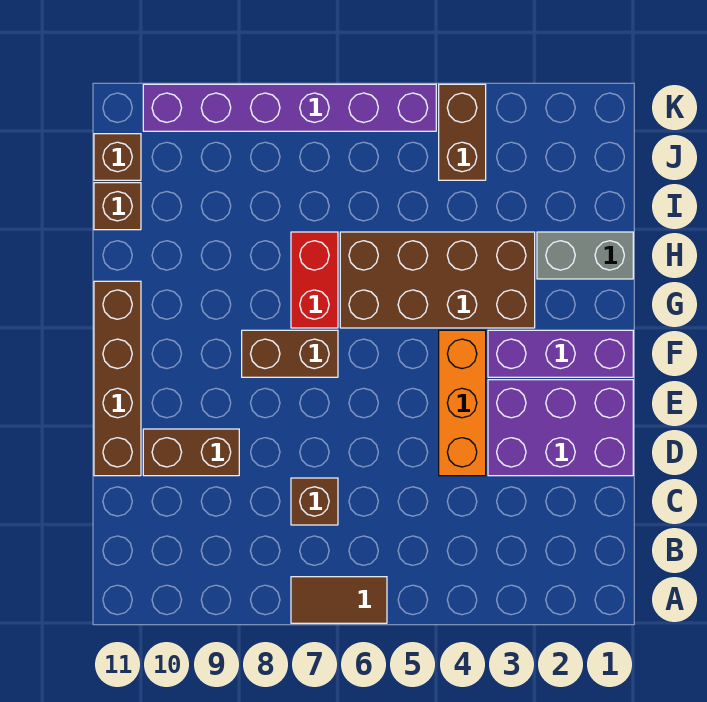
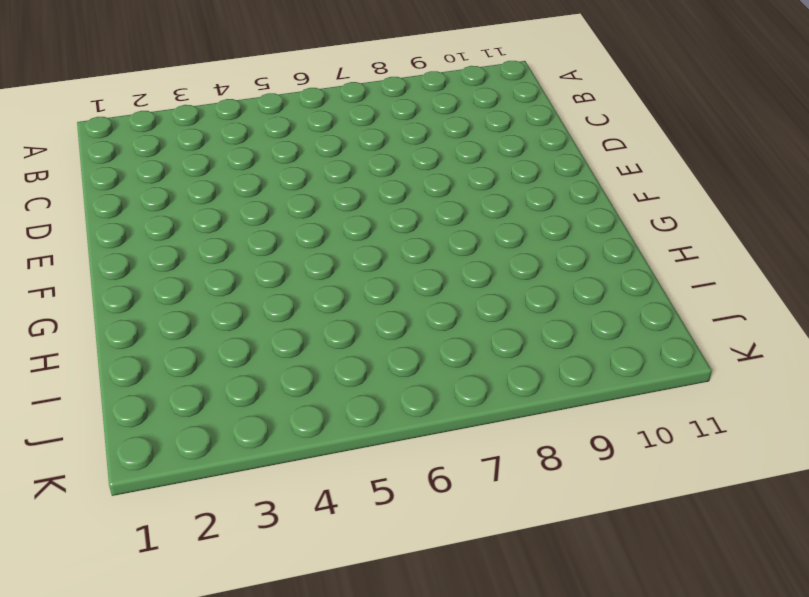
none -> brown tile A6:A7 level 1
none -> brown brick C7 level 1
none -> purple brick D1:E3 level 1

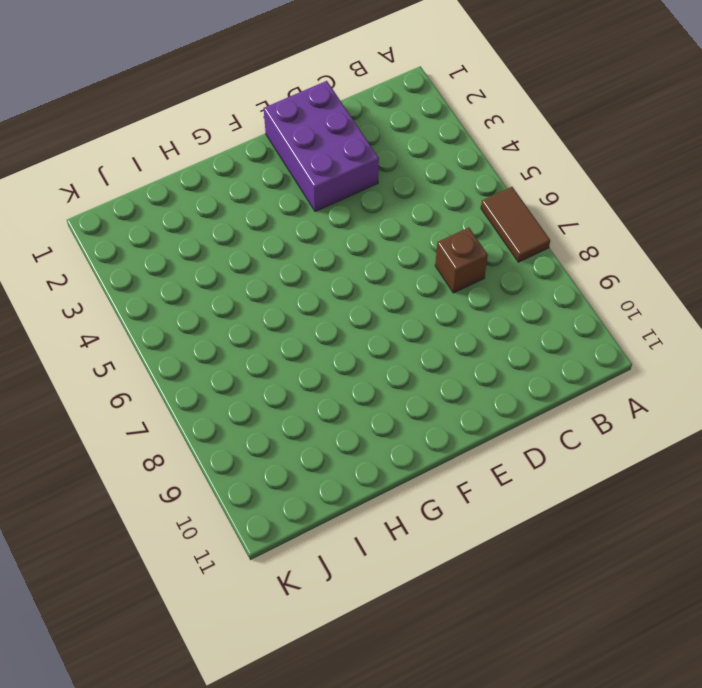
none -> orange brick D4:F4 level 1
none -> brown brick D9:D10 level 1
none -> brown brick D11:G11 level 1

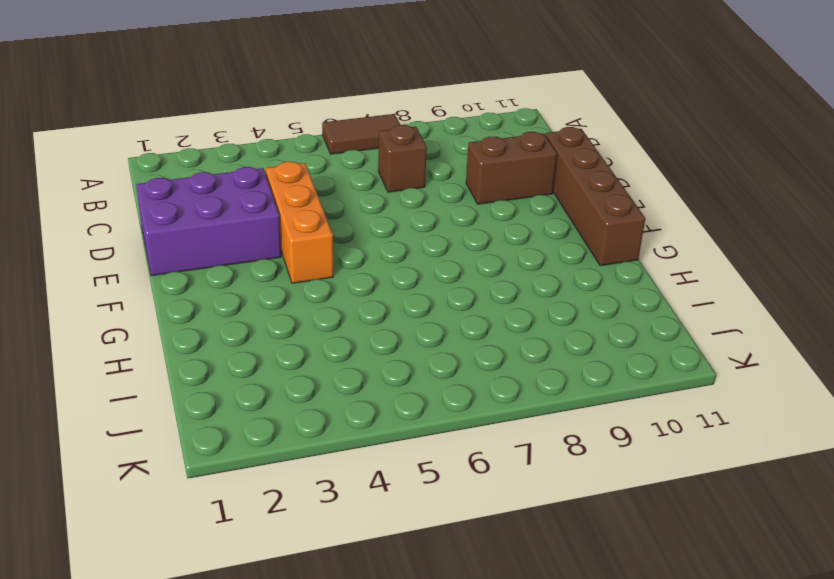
none -> purple brick F1:F3 level 1
none -> brown brick F7:F8 level 1
none -> brown brick G3:H6 level 1

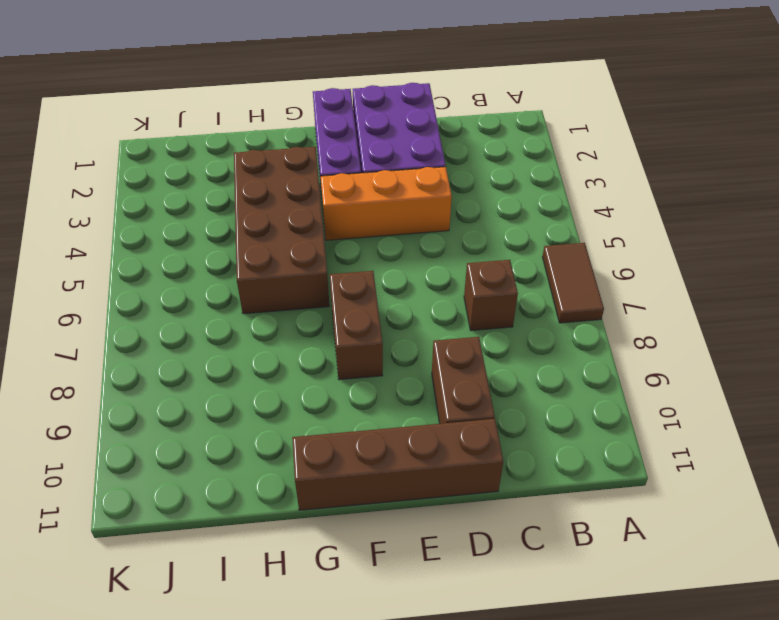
none -> red brick G7:H7 level 1
none -> grey brick H1:H2 level 1
none -> brown brick I11 level 1

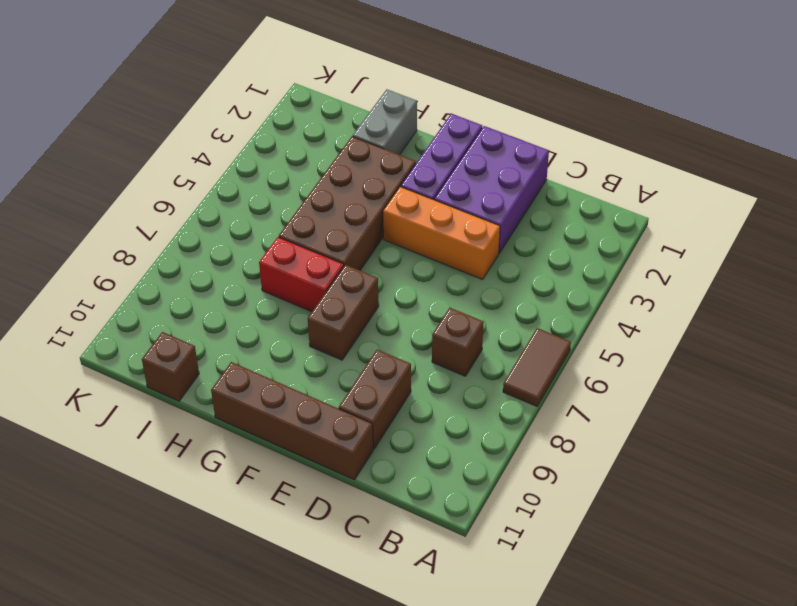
none -> brown brick J4:K4 level 1
none -> brown brick J11 level 1
none -> purple brick K5:K10 level 1

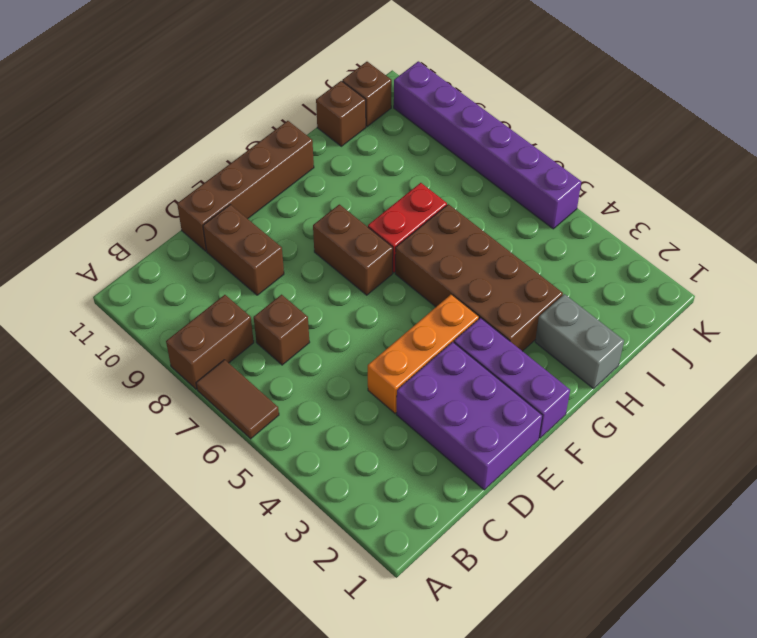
brown brick A8:B8 level 1 -> brown brick J4:K4 level 1

